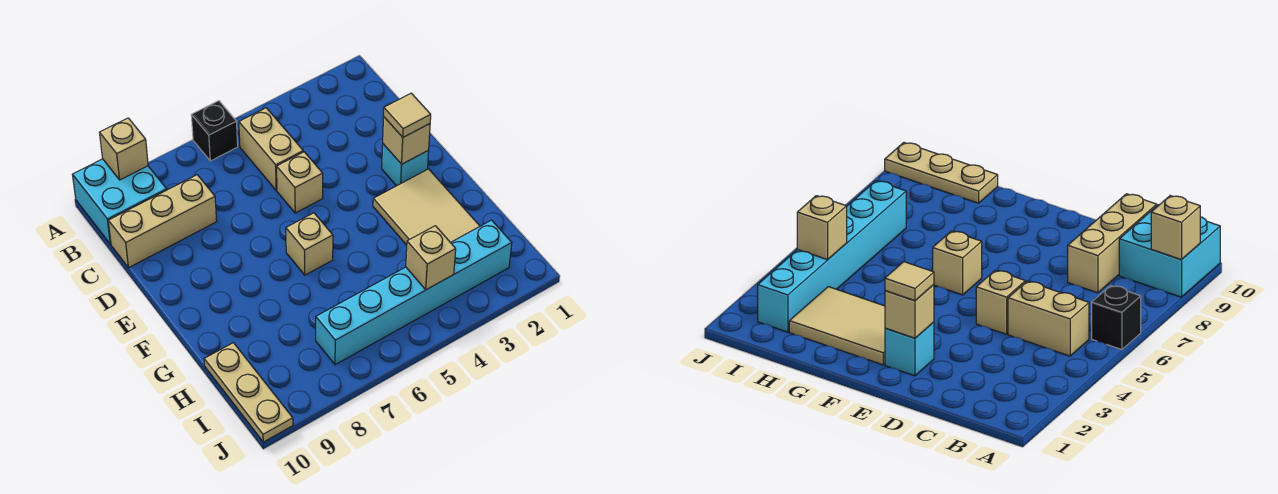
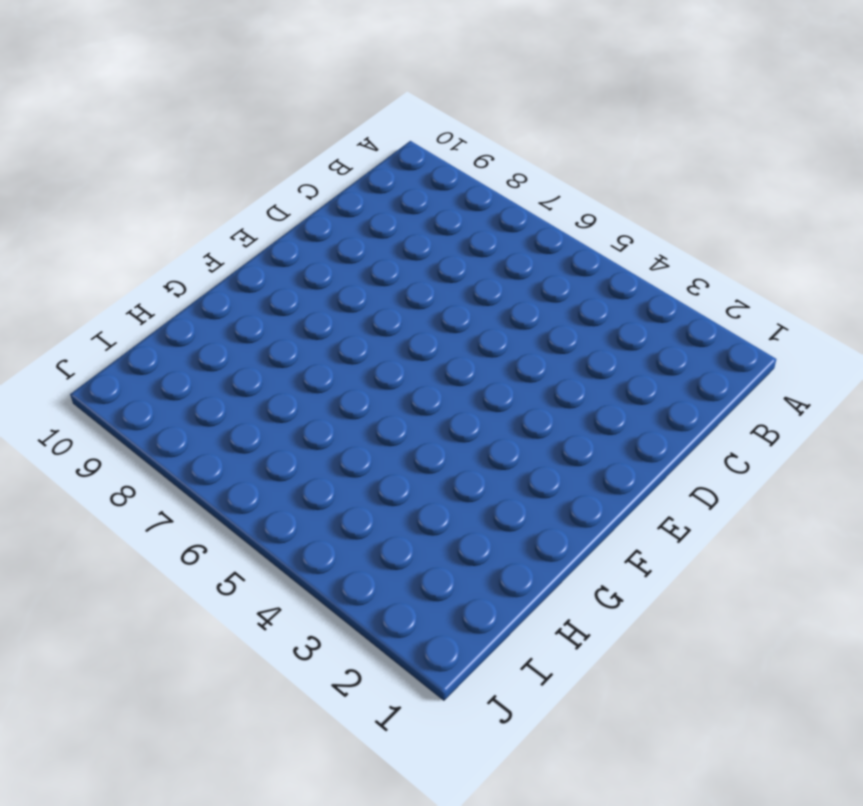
none -> black brick A6 level 1
none -> cyan brick A9:B10 level 1
none -> tan brick B5:C5 level 1

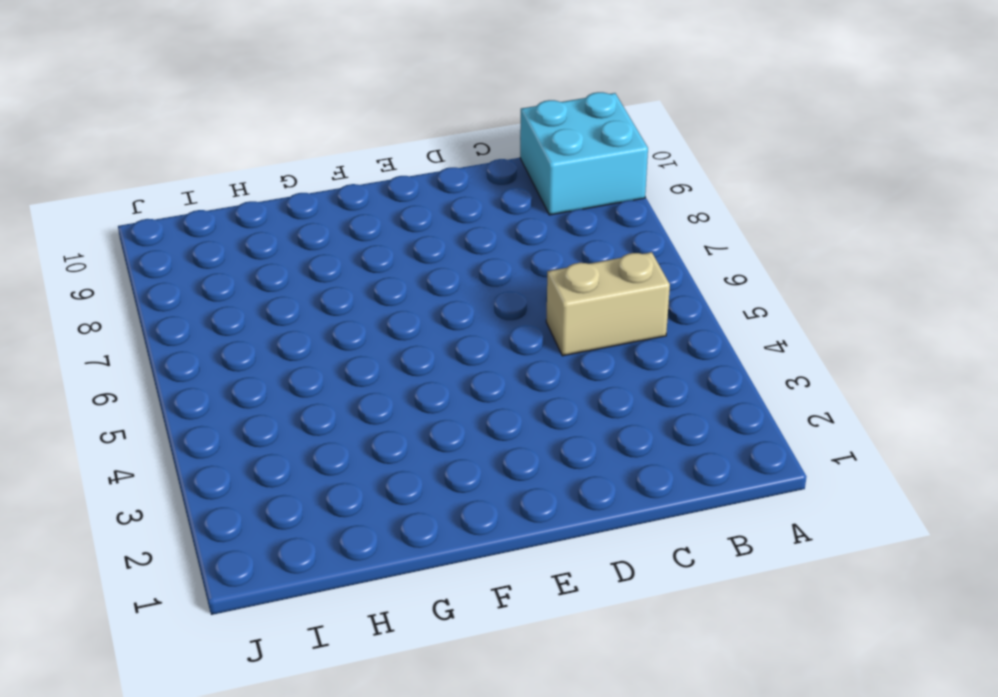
none -> black brick A6 level 1
none -> tan brick C8:C10 level 1
none -> tan brick D5 level 1

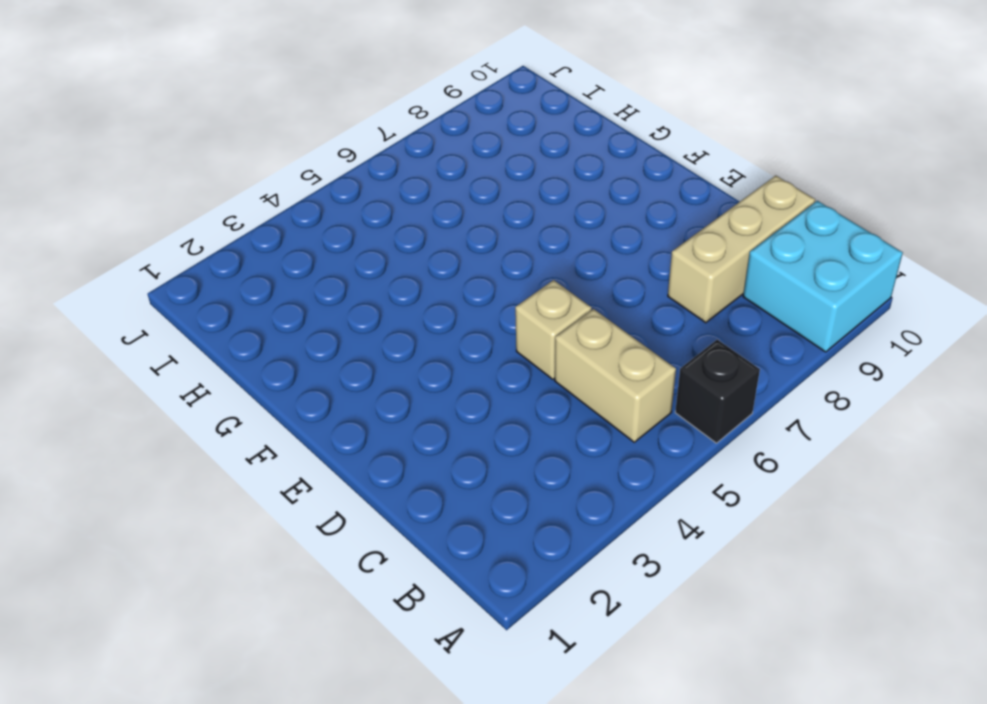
none -> cyan brick E2 level 1
none -> tan tile F2:H3 level 1
none -> tan brick F6 level 1

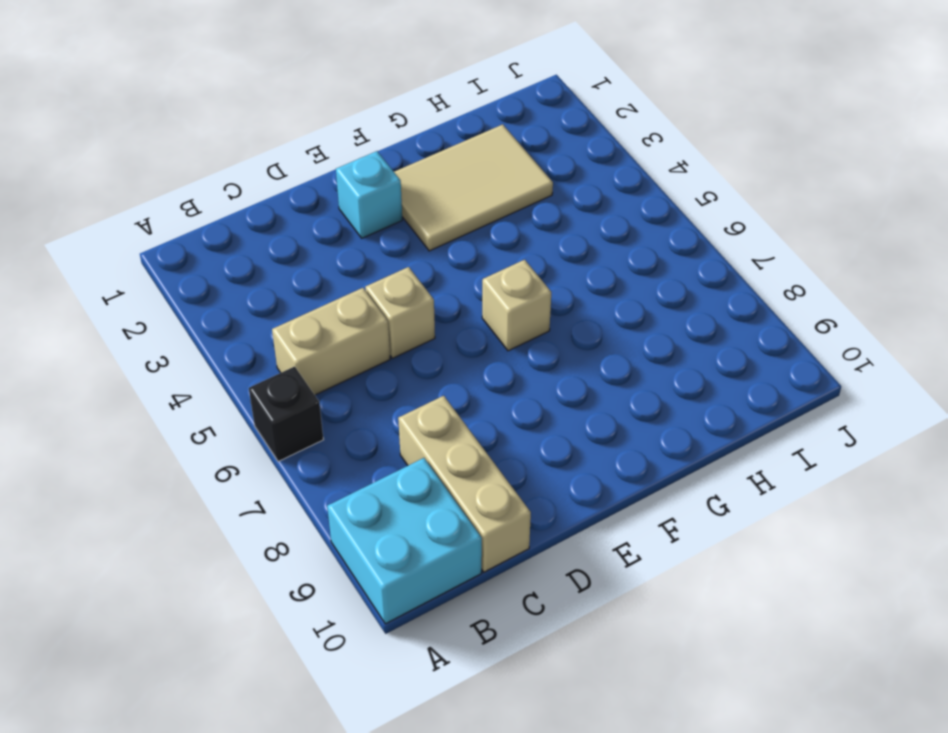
none -> tan plate H10:J10 level 1
none -> cyan brick I2:I7 level 1
none -> tan brick A9 level 2

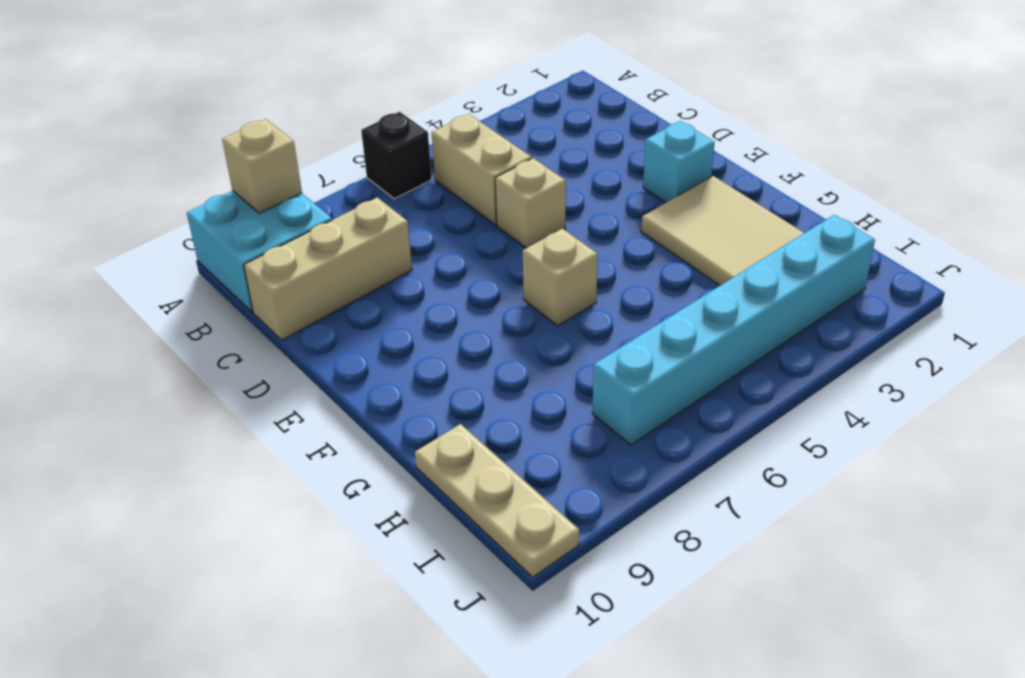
none -> tan brick E2 level 2
none -> tan brick I4 level 2
none -> tan tile E2 level 3

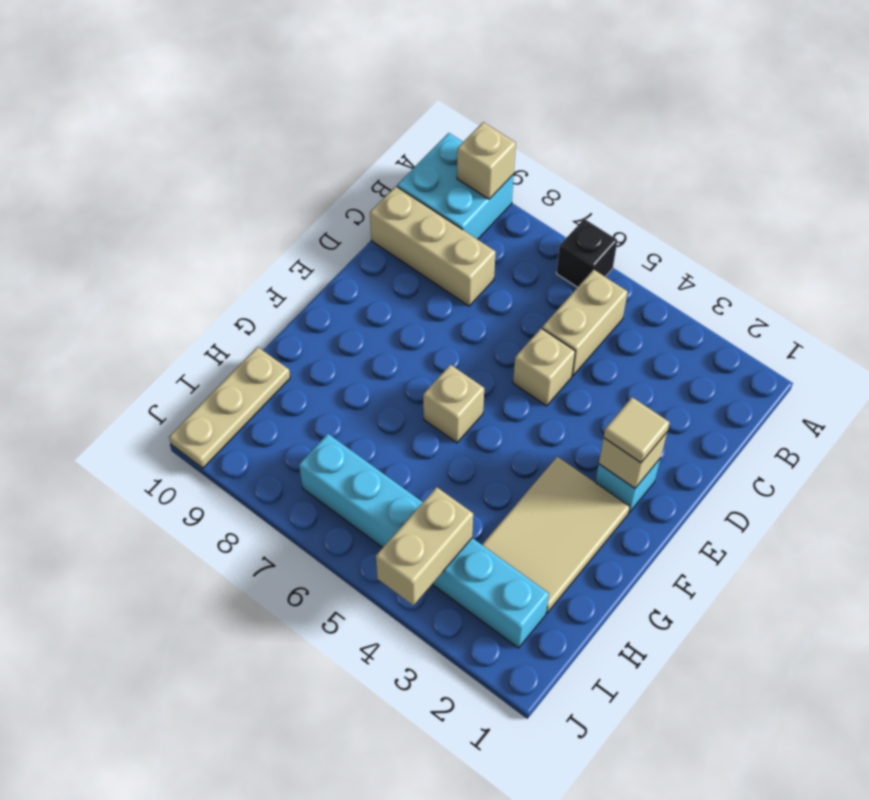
tan brick I4:J4 level 2 -> tan brick I4 level 2

